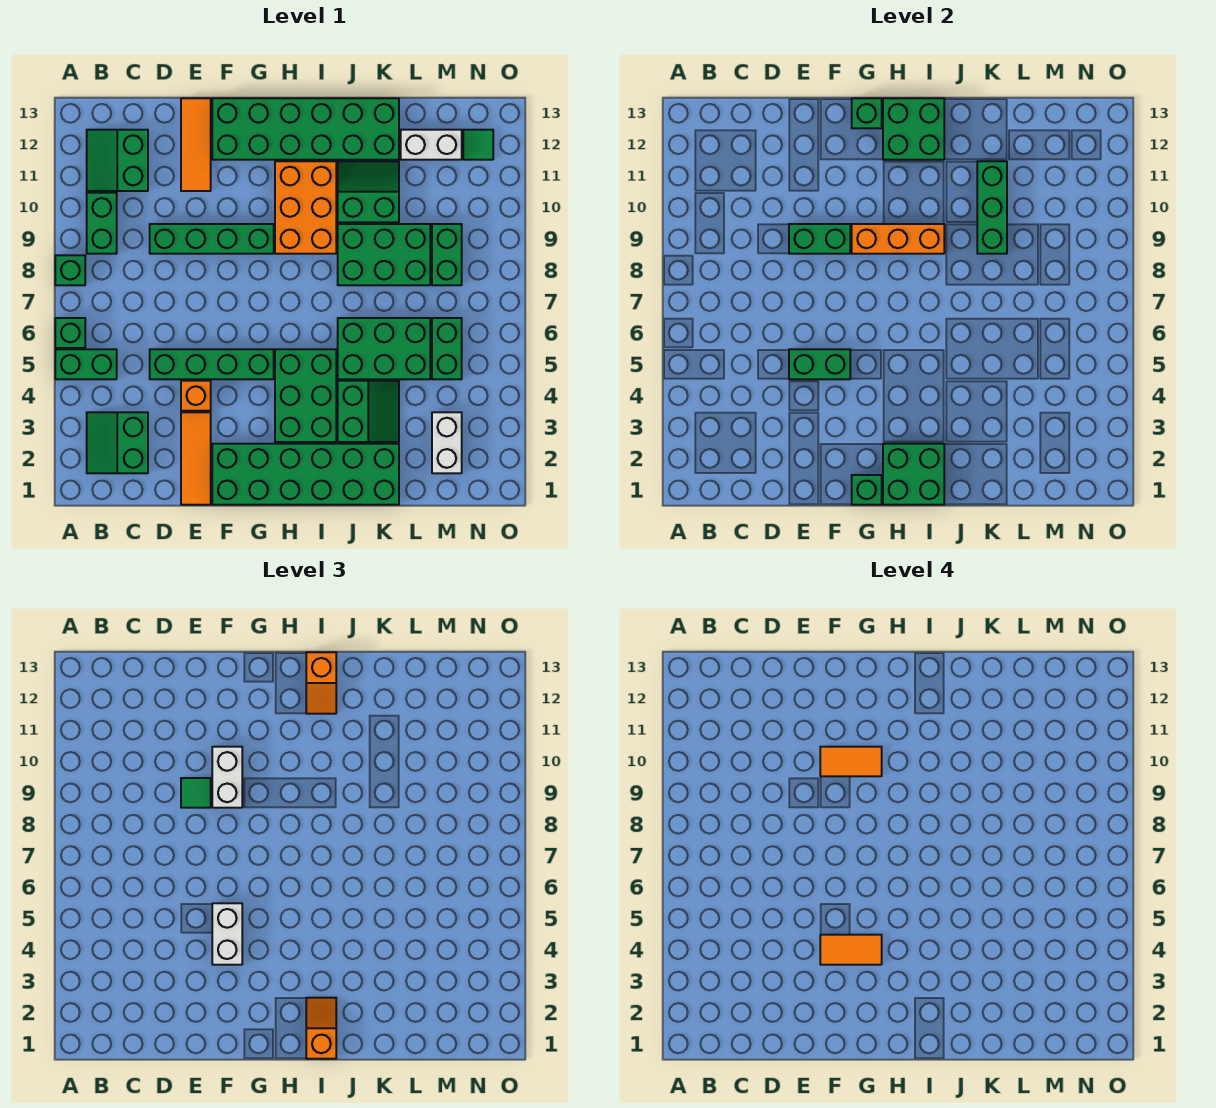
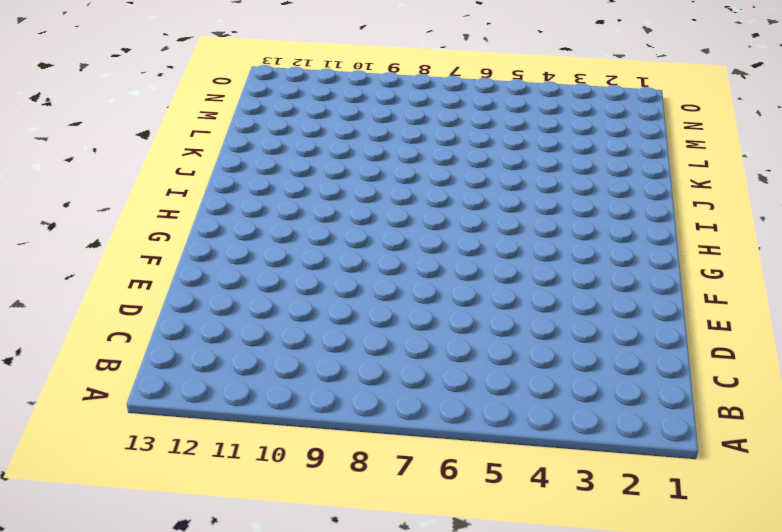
none -> green brick A5:B5 level 1
none -> green brick A6 level 1
none -> green brick A8 level 1
none -> green slope B2:C3 level 1 top C

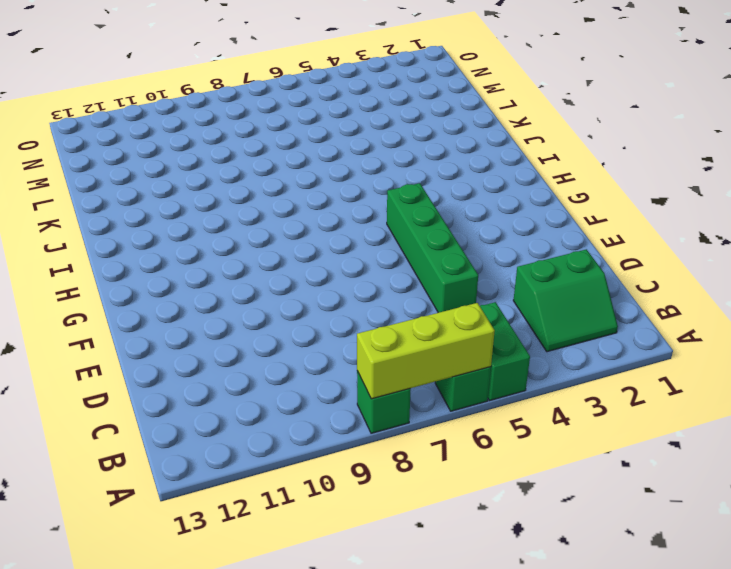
lime brick A6:A8 level 2 -> none
none -> green brick B9:B10 level 1
none -> green slope B11:C12 level 1 top C
none -> green brick D9:G9 level 1
none -> orange tile E1:E3 level 1

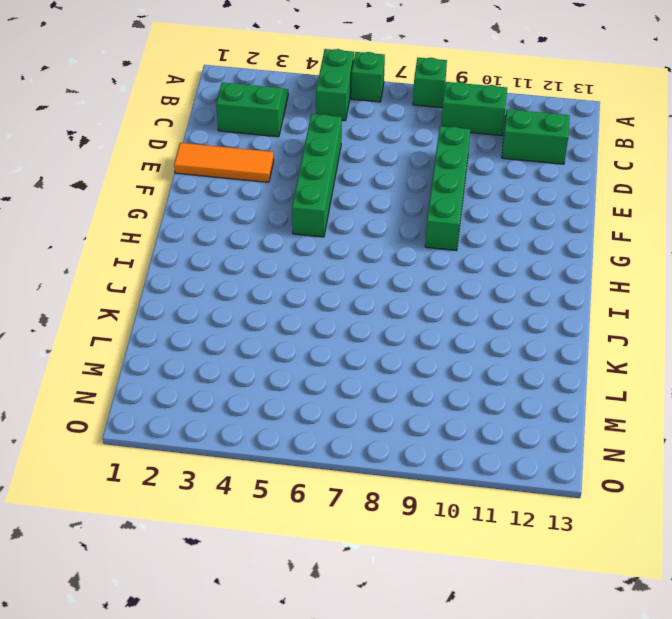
none -> orange brick E4 level 1
none -> orange tile E11:E13 level 1
none -> green brick F1:K2 level 1
none -> green brick F12:K13 level 1

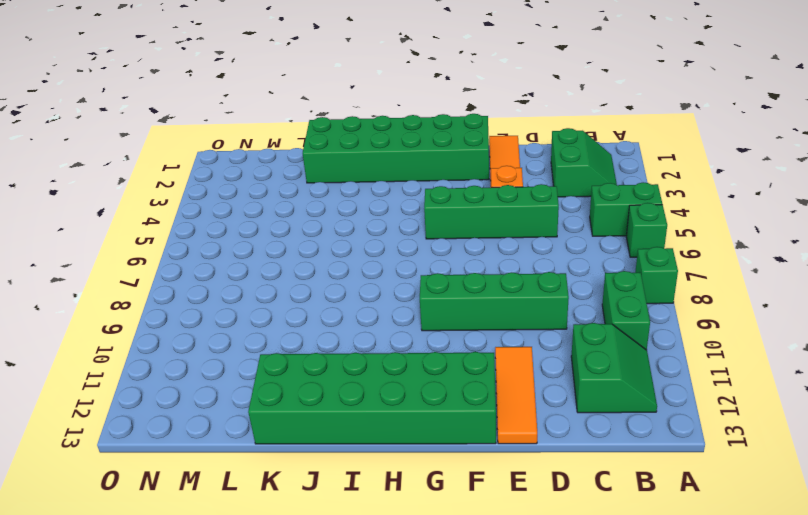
none -> green brick H3:I5 level 1
none -> orange brick H9:I11 level 1
none -> green slope J3:K4 level 1 top J
none -> green brick J5:L6 level 1

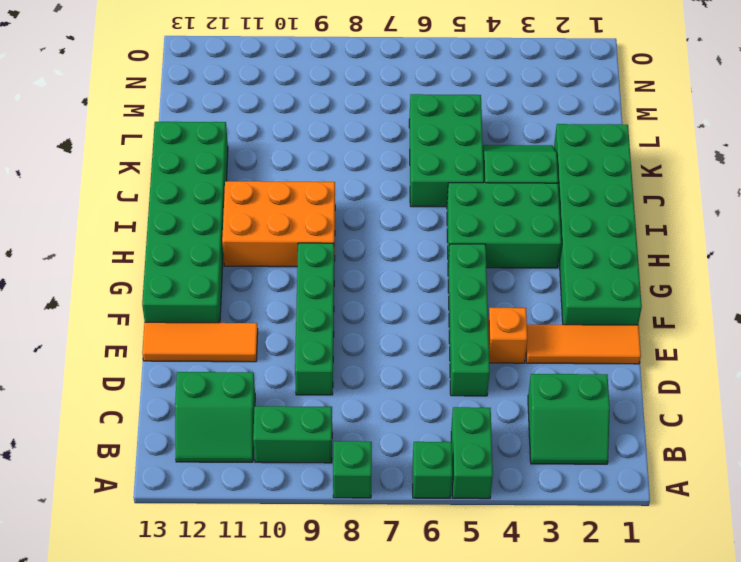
none -> green brick J8:L9 level 1
none -> green slope J10:K11 level 1 top 10
none -> white brick L12:M12 level 1
none -> white brick M2:M3 level 1

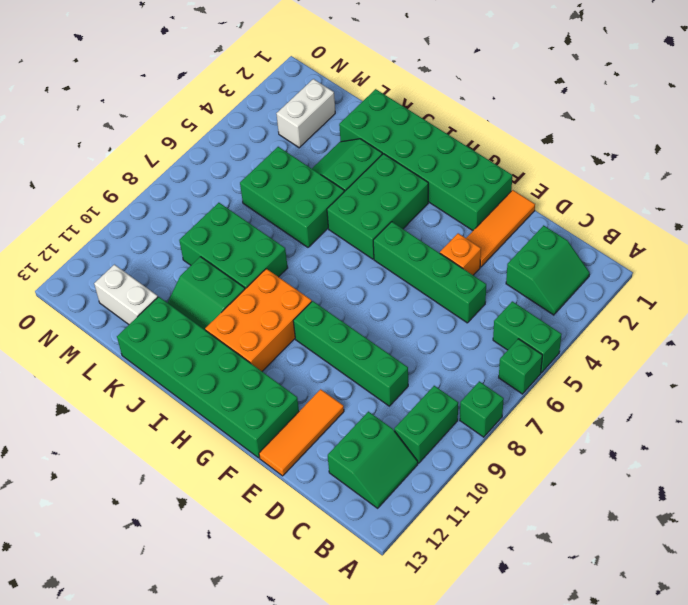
none -> green brick M5:M6 level 1
none -> green brick M8:M9 level 1
none -> green tile N12 level 1
none -> green brick E5:F5 level 2

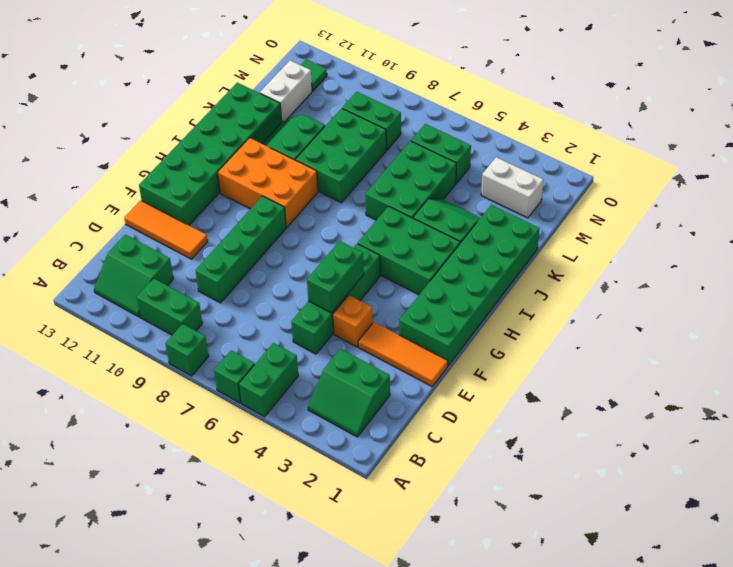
none -> green brick E9:F9 level 2
none -> green brick G1 level 2
none -> orange brick G9:I9 level 2
none -> green brick G13 level 2

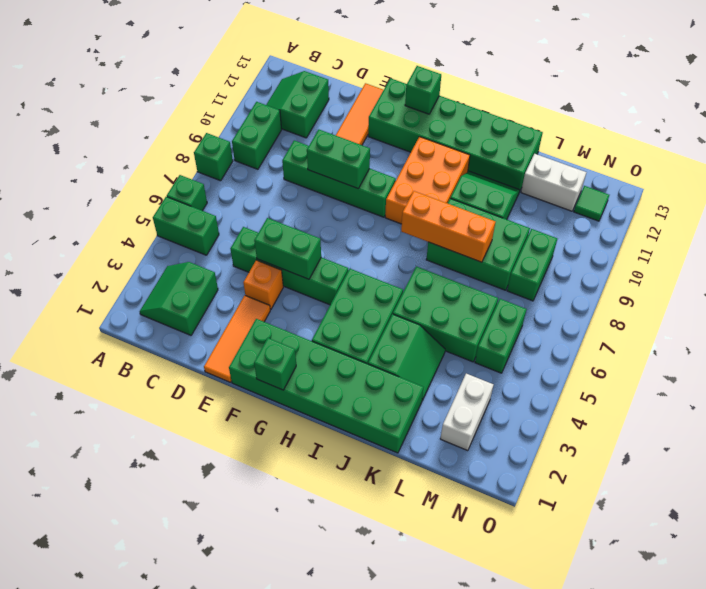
orange brick I8:K8 level 2 -> orange brick G9:I9 level 2
none -> green brick H1:I2 level 2
none -> green brick H12:I13 level 2
none -> green brick K9:K11 level 2
none -> green tile E9 level 3

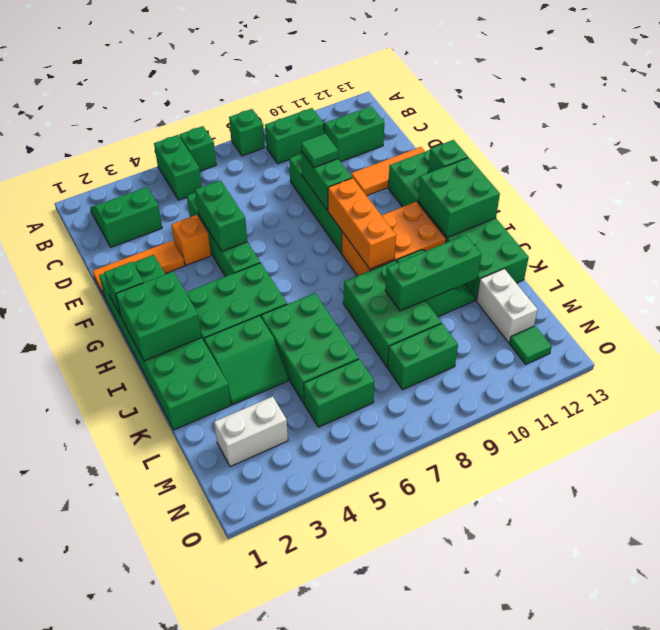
none -> white brick F4:F5 level 3
none -> white brick F9:F10 level 3
none -> orange slope I1:I2 level 3 top 1
none -> orange slope I12:I13 level 3 top 13

